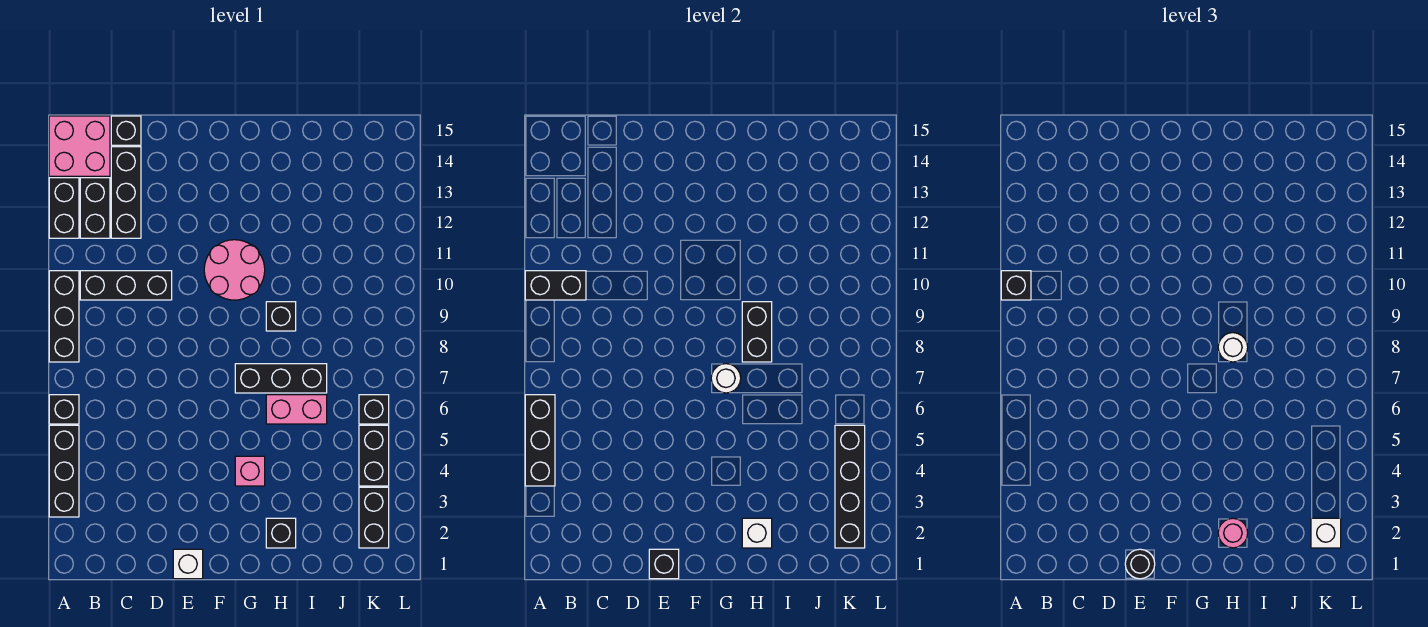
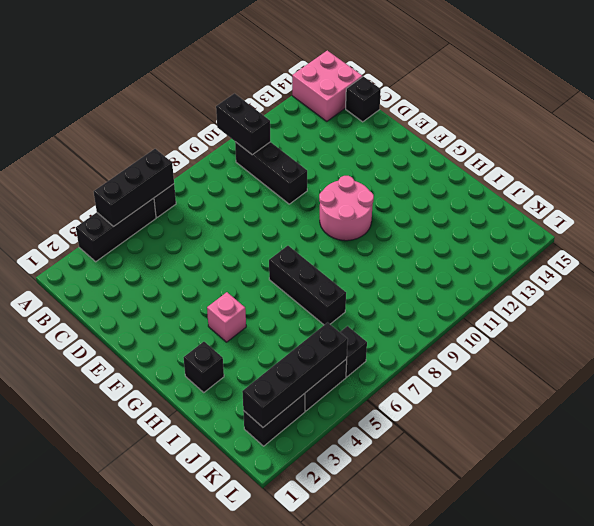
none -> black brick A8:A10 level 1
none -> black brick A12:A13 level 1
none -> black brick B12:B13 level 1
none -> black brick C12:C14 level 1

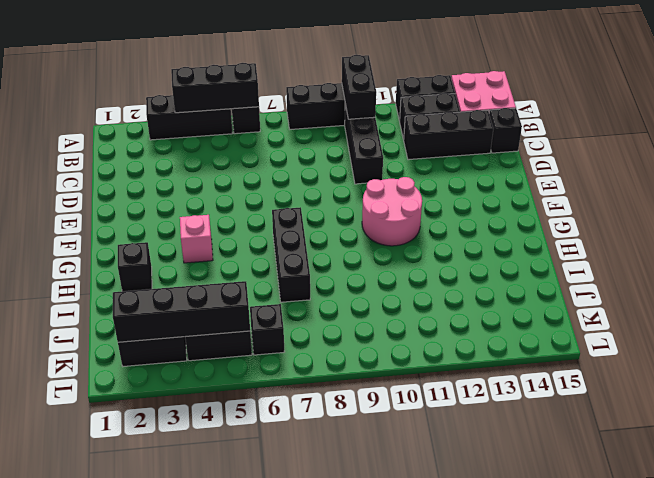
none -> white brick E1 level 1
none -> pink brick H6:I6 level 1
none -> black brick H9 level 1
none -> black brick E1 level 2

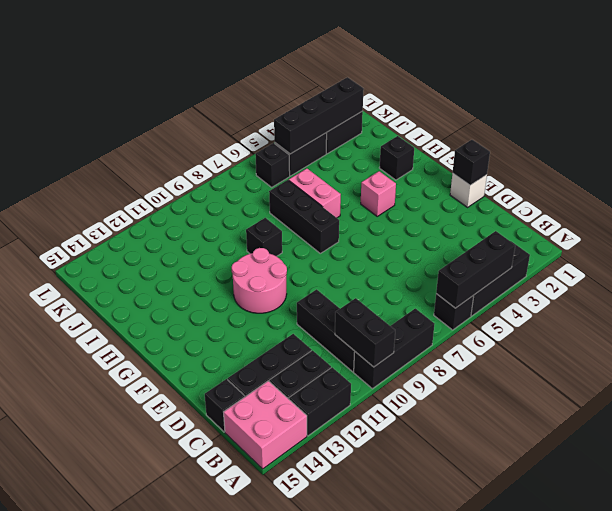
none -> white round brick G7 level 2
none -> white brick H2 level 2
none -> black brick H8:H9 level 2
none -> black brick A10 level 3

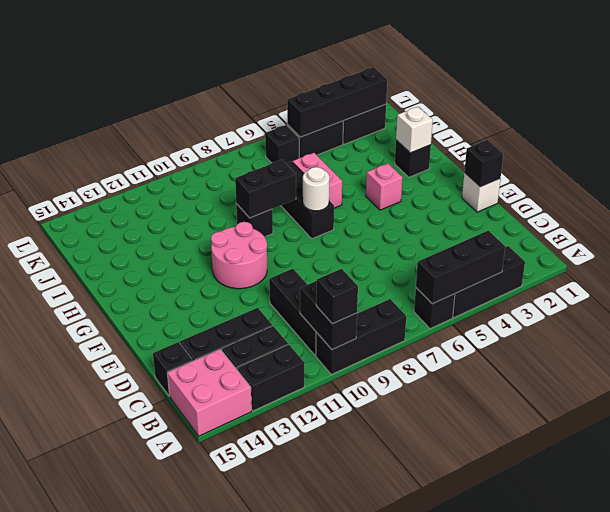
none -> black round brick E1 level 3
none -> pink round brick H2 level 3
none -> white round brick H8 level 3
none -> white brick K2 level 3

